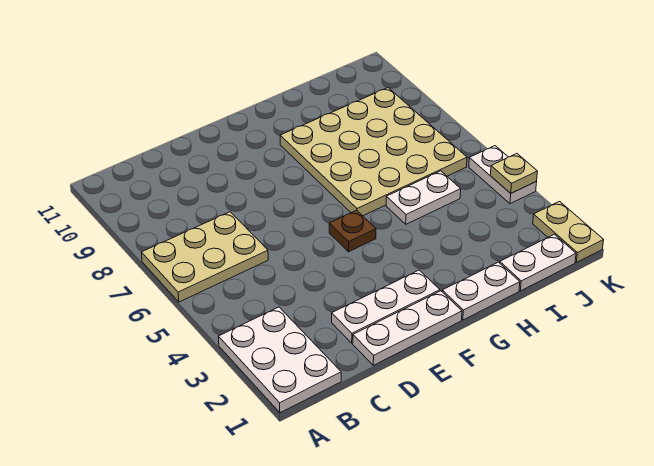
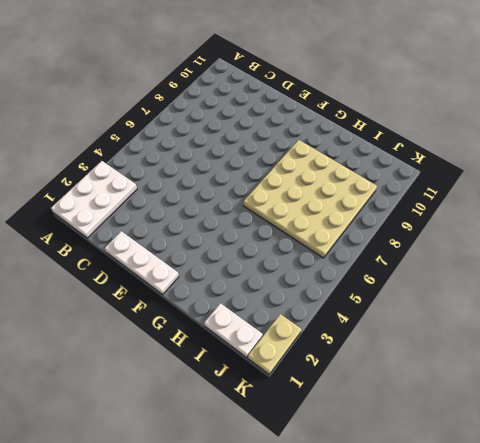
none -> tan plate A6:C7 level 1
none -> white plate D2:F2 level 1
none -> brown plate F5 level 1

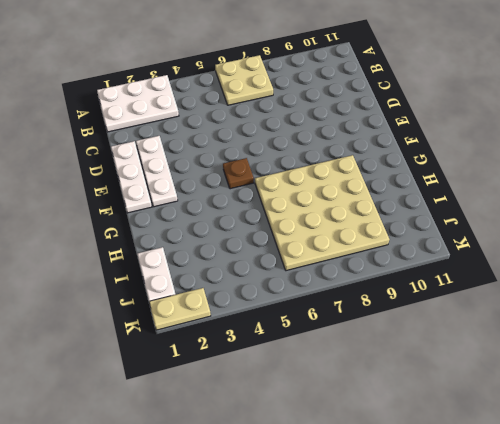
tan plate A6:B7 level 1 -> tan plate A6:C7 level 1
none -> white plate G1:H1 level 1
none -> white plate H5:I5 level 1
none -> white plate K4:K5 level 1

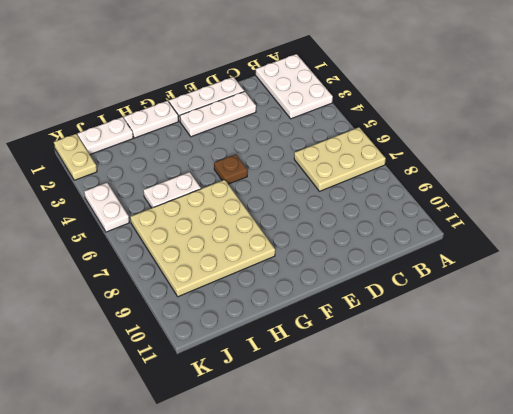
none -> tan plate K4 level 2

